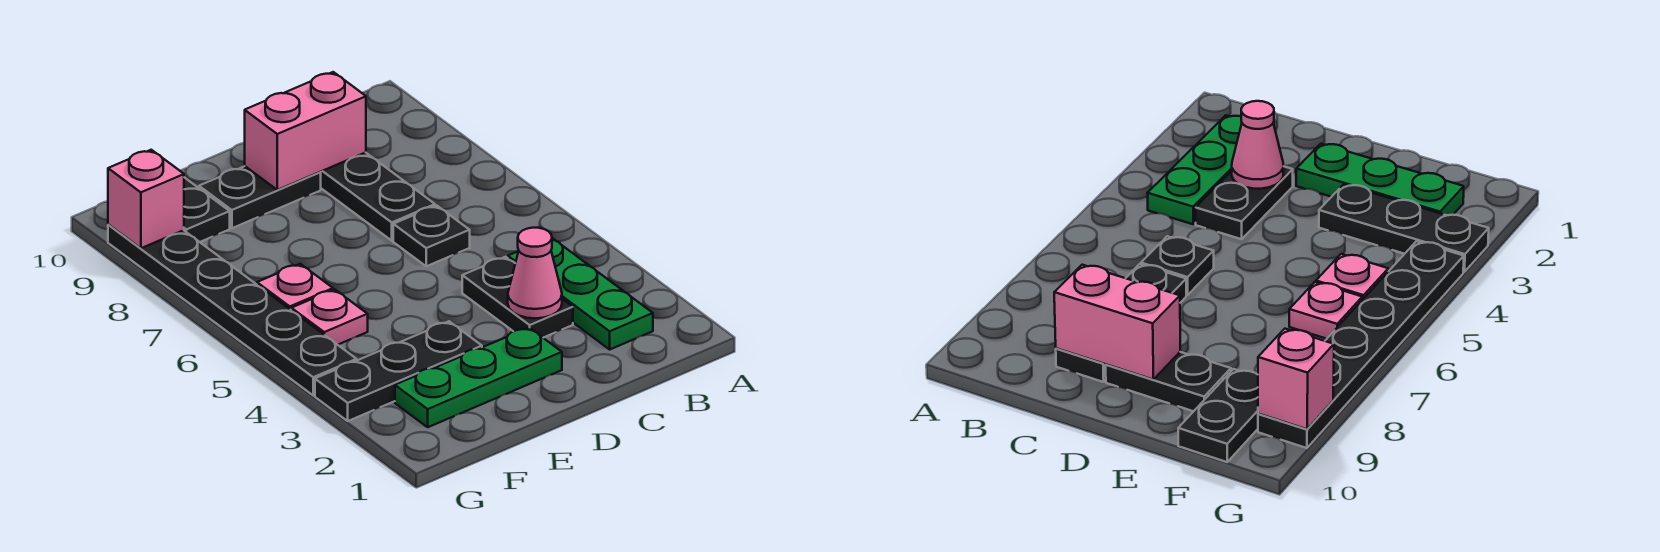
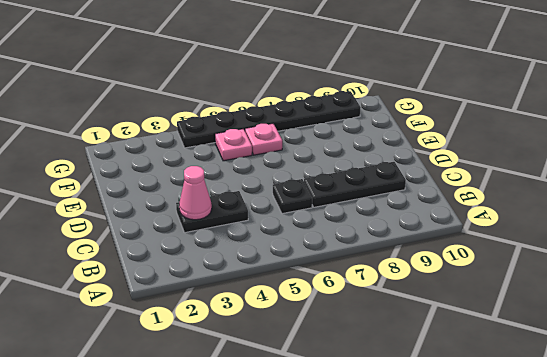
none -> green plate B2:B4 level 1
none -> green plate D2:F2 level 1
none -> black plate D9:E9 level 1

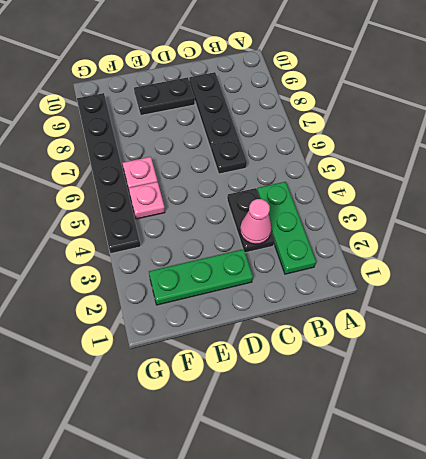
none -> black plate E3:G3 level 1
none -> black plate F9:F10 level 1
none -> pink brick C9:D9 level 2

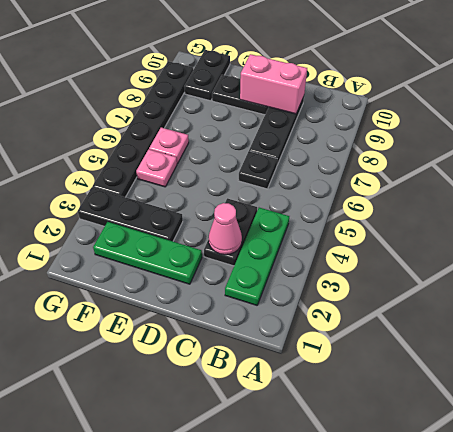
none -> pink brick G9 level 2

